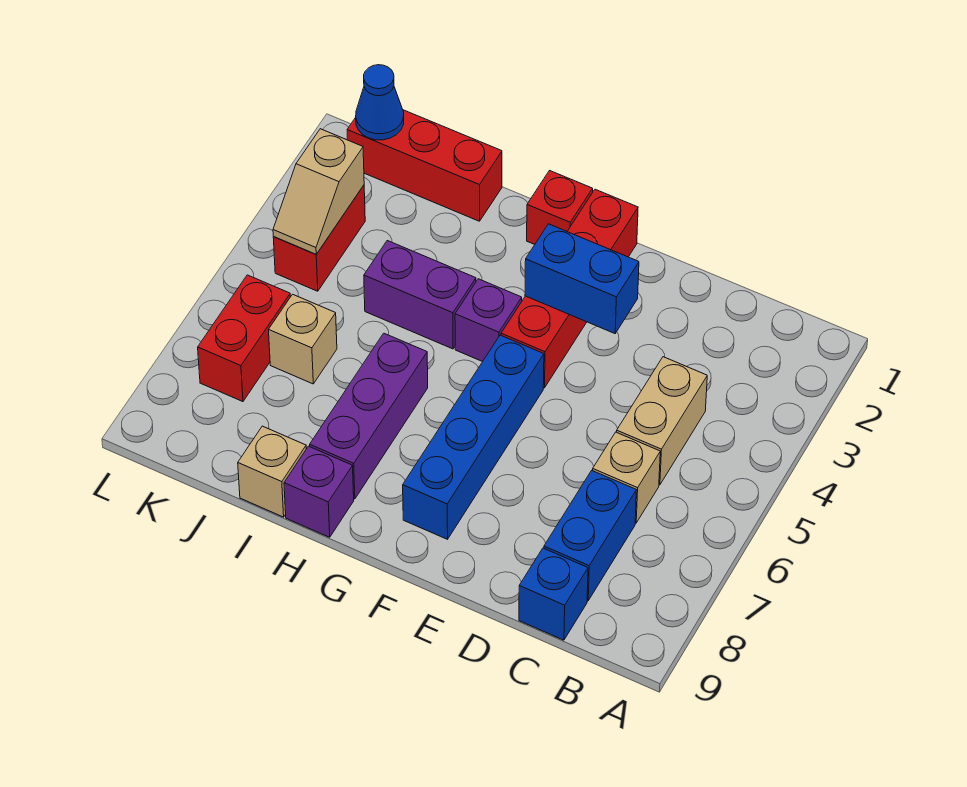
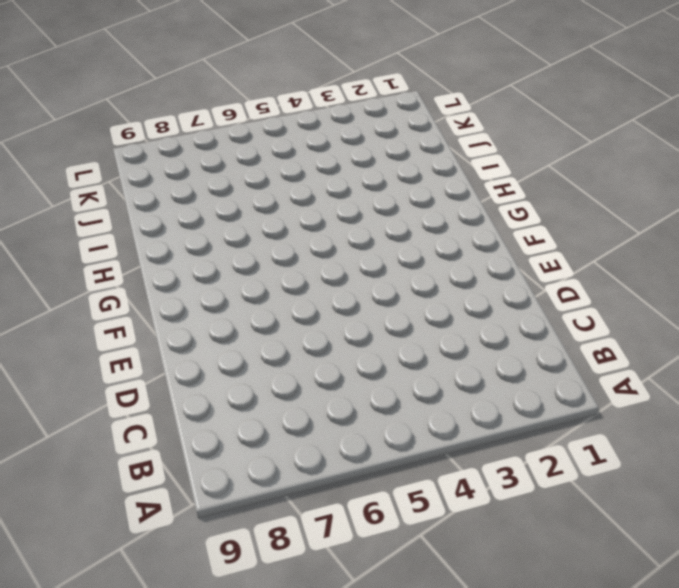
none -> tan brick C4:C5 level 1
none -> tan brick C6 level 1
none -> blue brick C7:C8 level 1

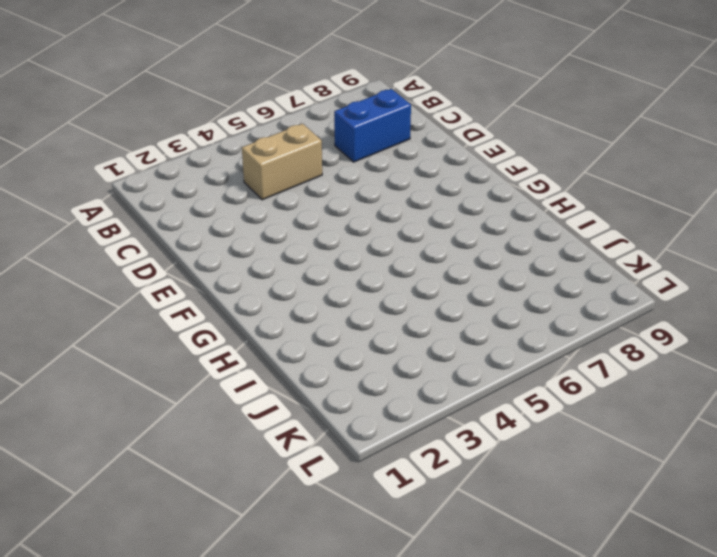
none -> tan brick C6 level 1
none -> blue brick C9 level 1
none -> red brick F1:F4 level 1

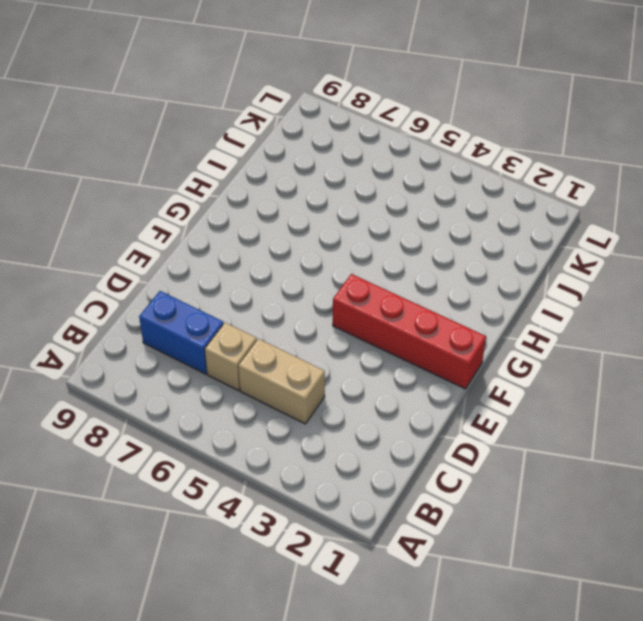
none -> blue brick C9 level 1
none -> blue brick F5:F8 level 1
none -> red brick G1 level 1

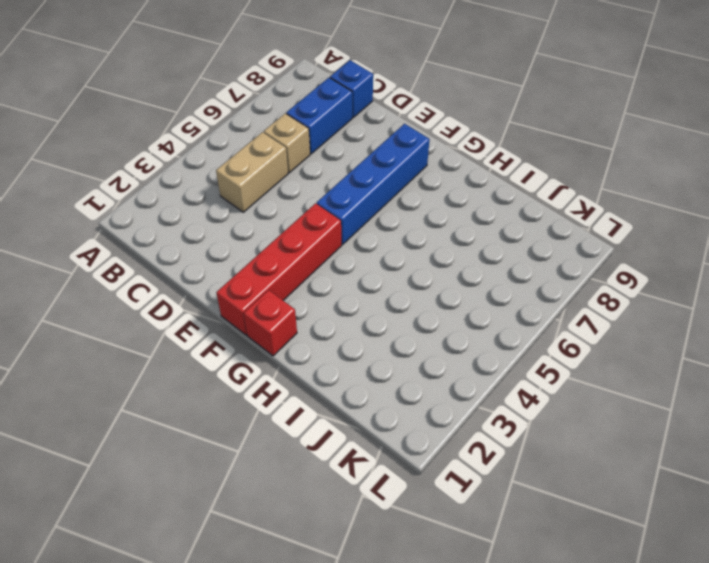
none -> purple brick G4 level 1
none -> purple brick H4:I4 level 1
none -> purple brick H6:H8 level 1

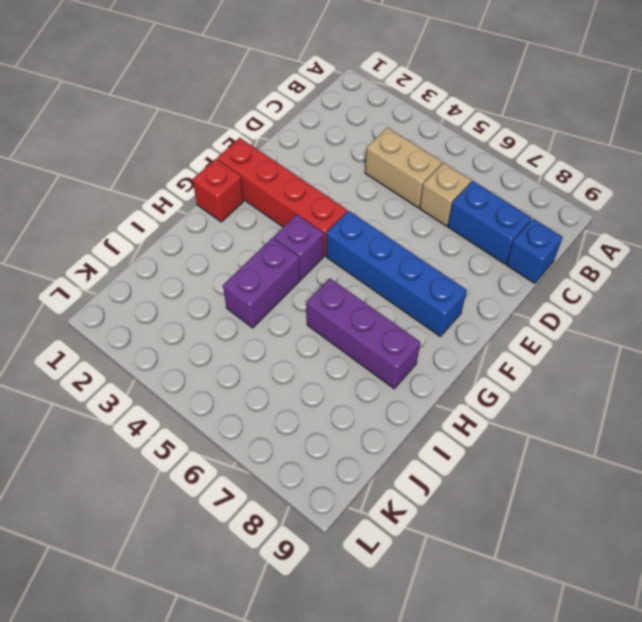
none -> purple brick H9 level 1
none -> red brick I1:K1 level 1
none -> tan brick I9 level 1

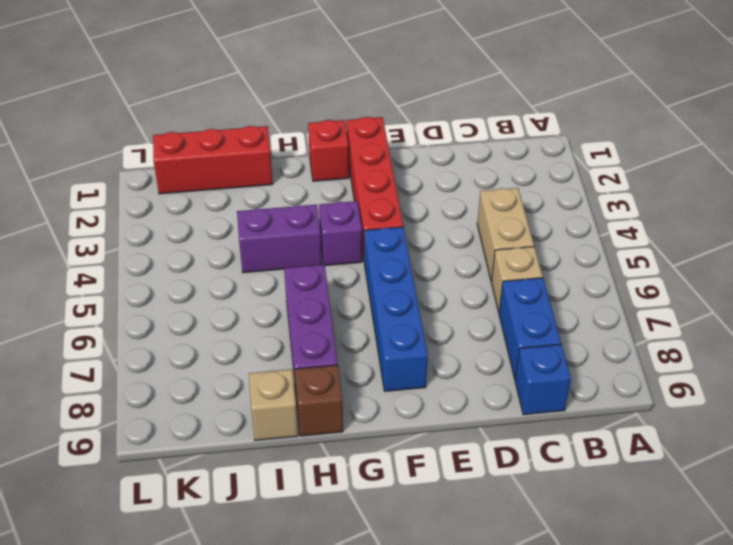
brown brick H9 level 1 -> purple brick H9 level 1
none -> tan brick J6 level 1
none -> red brick K3:K4 level 1
none -> red brick K6:K7 level 1

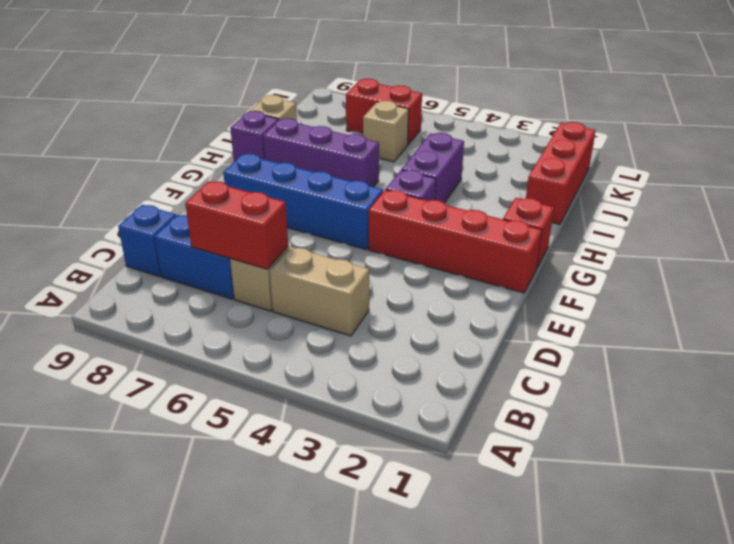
red brick C6:C7 level 2 -> red brick K3:K4 level 1
none -> blue brick E3:F3 level 2
none -> blue cone K1 level 2
none -> tan slope K3:K4 level 2 top 3

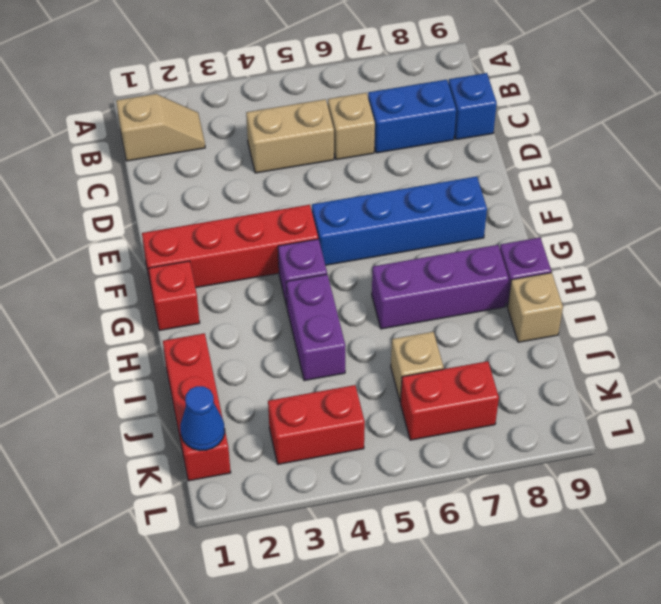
tan slope B1:B2 level 1 top 1 -> tan slope K3:K4 level 2 top 3
none -> blue brick E3:F3 level 2

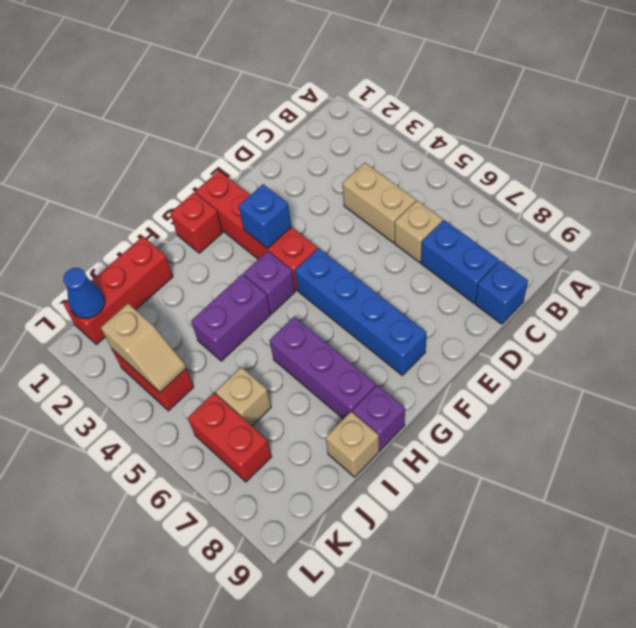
blue brick F3 level 2 -> blue brick E3:F3 level 2

